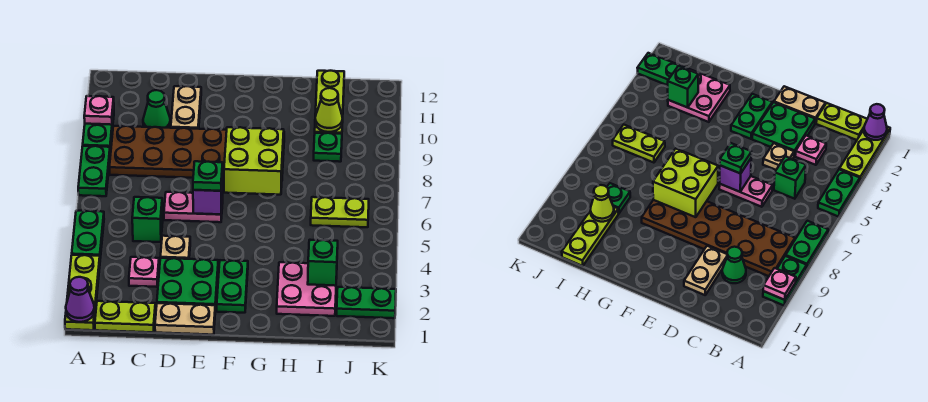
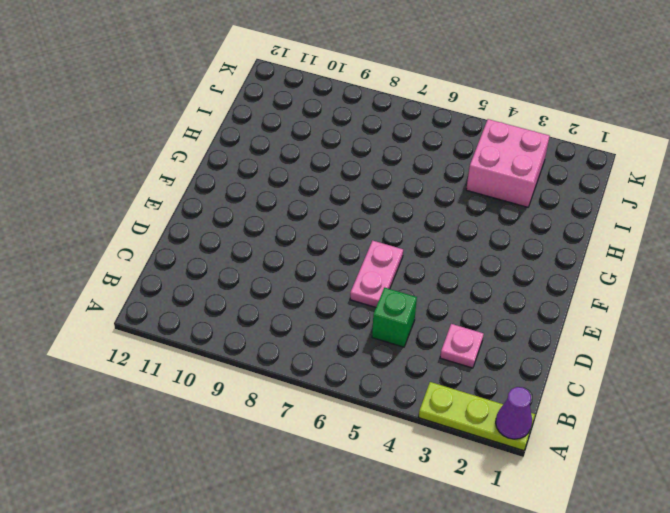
pink brick I3:J4 level 1 -> pink plate H2:I3 level 1
none -> green plate A4:A5 level 1
none -> green plate A7:A8 level 1
none -> green plate A9:A10 level 1

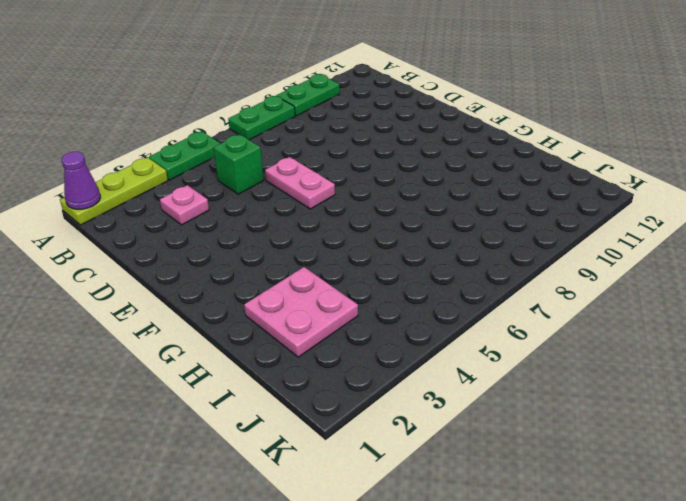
none -> lime plate B1:C1 level 1
none -> brown plate B8:G9 level 1
none -> green cone C10 level 1

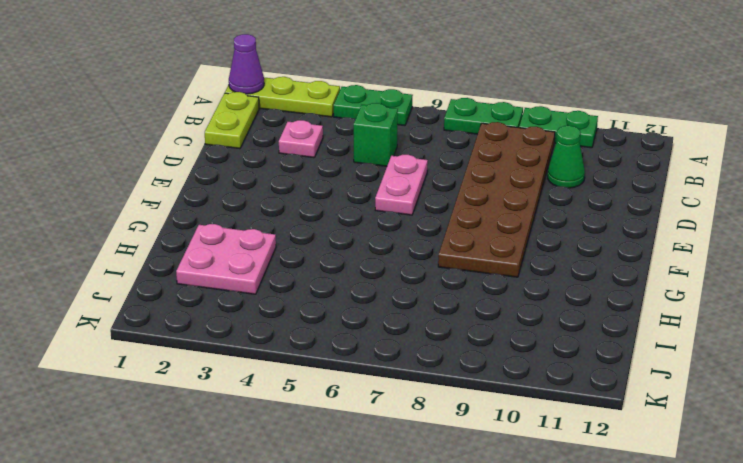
none -> tan plate D1:E1 level 1
none -> green plate D2:E3 level 1
none -> tan plate D4 level 1

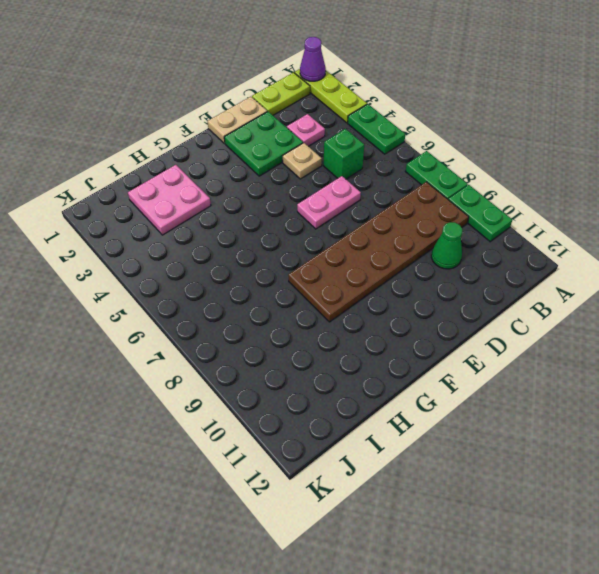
none -> tan plate D10:D11 level 1
none -> green plate F2:F3 level 1
none -> lime plate I6:J6 level 1

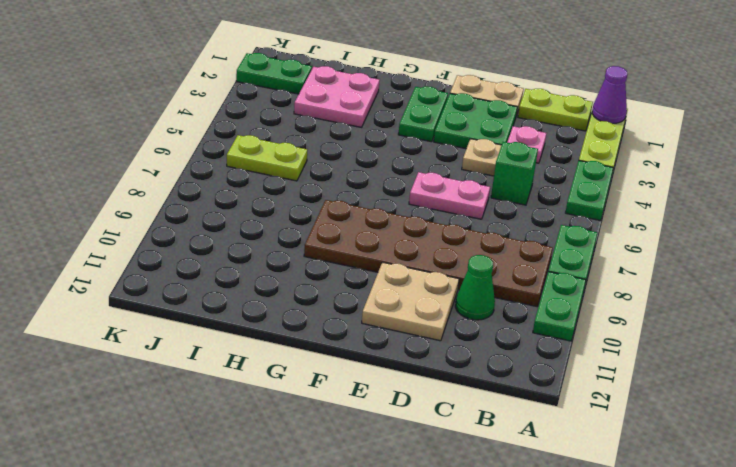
tan plate D10:E11 level 1 -> tan plate D10:D11 level 1
none -> green plate I9 level 1
none -> lime plate I10:I12 level 1
none -> pink plate A10 level 2

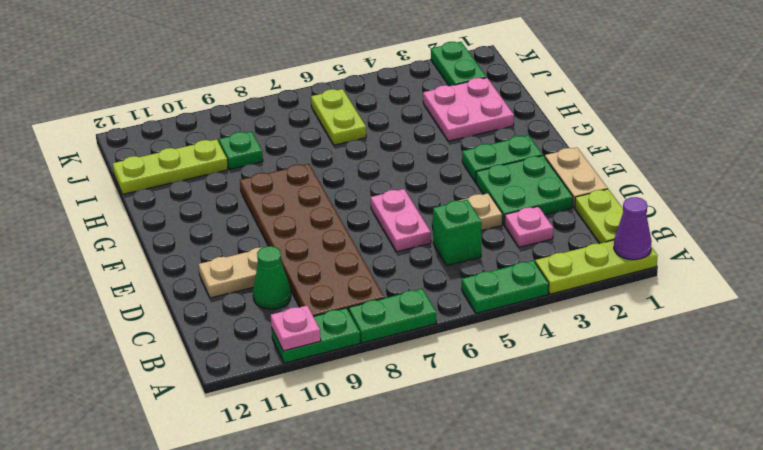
none -> purple brick E6 level 2
none -> lime brick F7:G8 level 2
none -> green brick I3 level 2

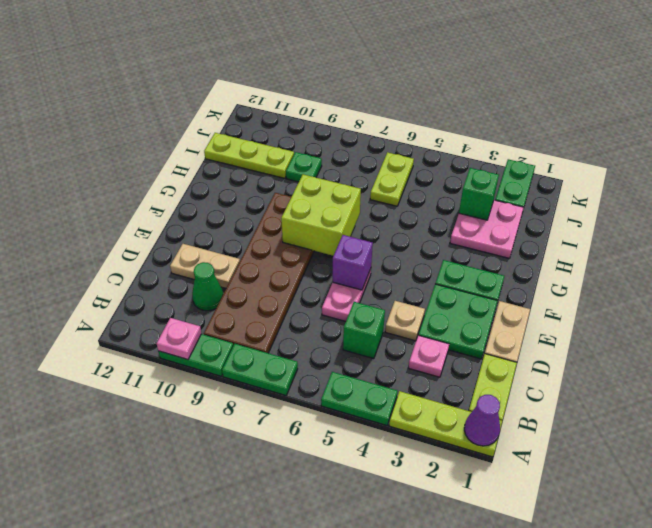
none -> lime cone I10 level 2
none -> green plate E6 level 3

